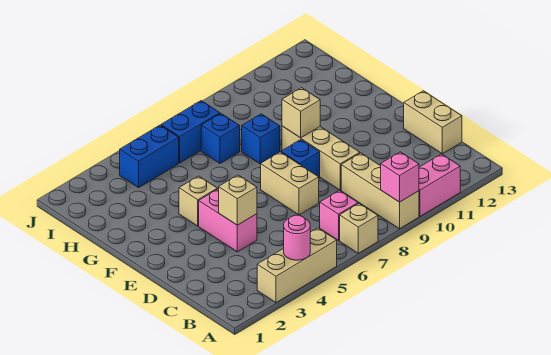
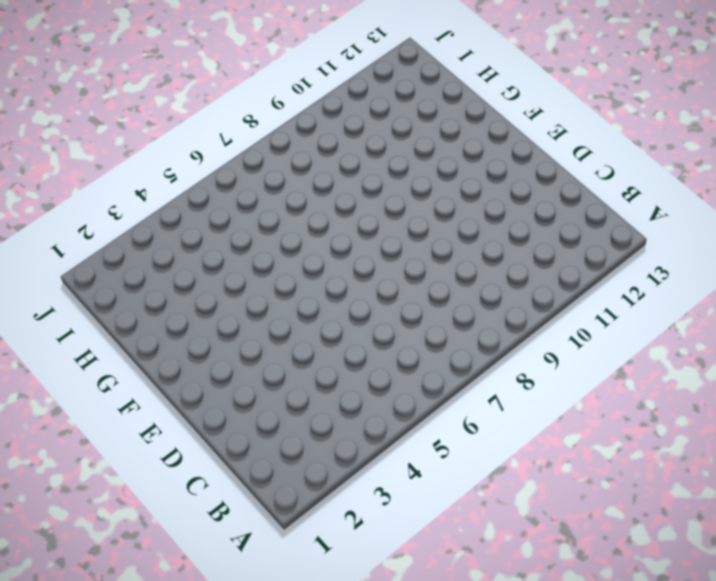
none -> tan brick A3:A5 level 1
none -> tan brick A7 level 1
none -> tan brick A9:C9 level 1

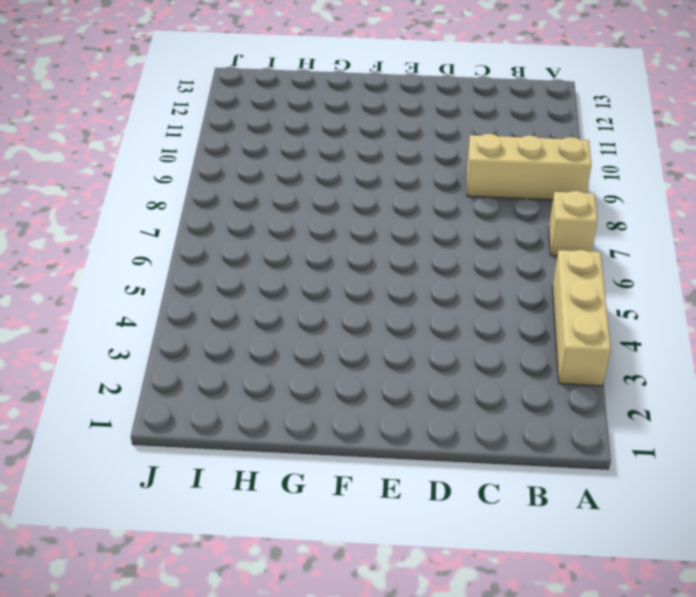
none -> pink brick A10:A11 level 1
none -> pink brick B7 level 1
none -> tan brick C13:D13 level 1

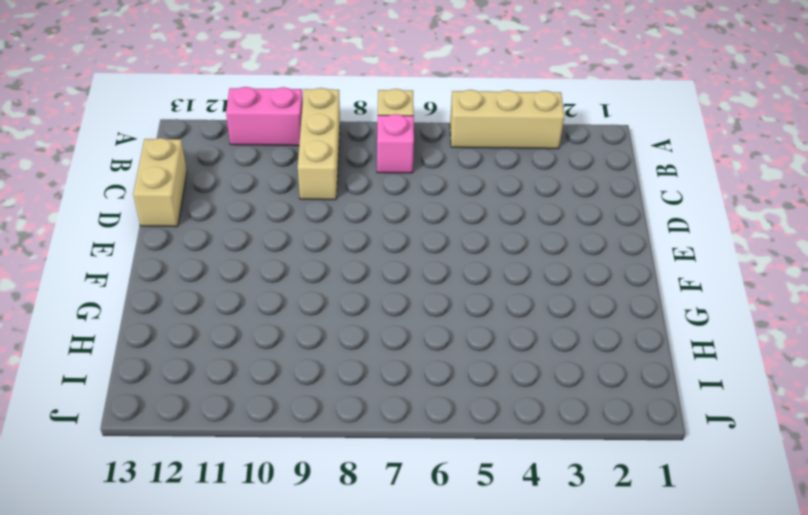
none -> pink brick D4:E4 level 1
none -> tan brick D7:E7 level 1
none -> tan brick D9:F9 level 1

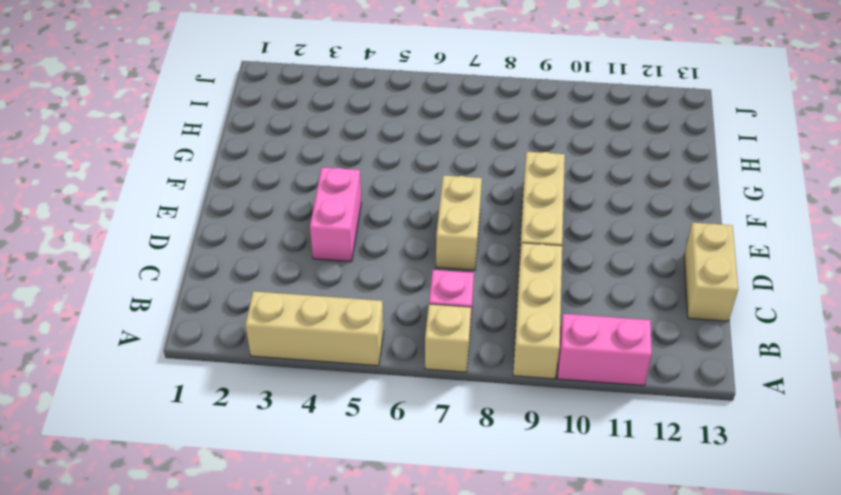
none -> blue brick E8 level 1
none -> tan brick F4 level 1
none -> blue brick G8 level 1

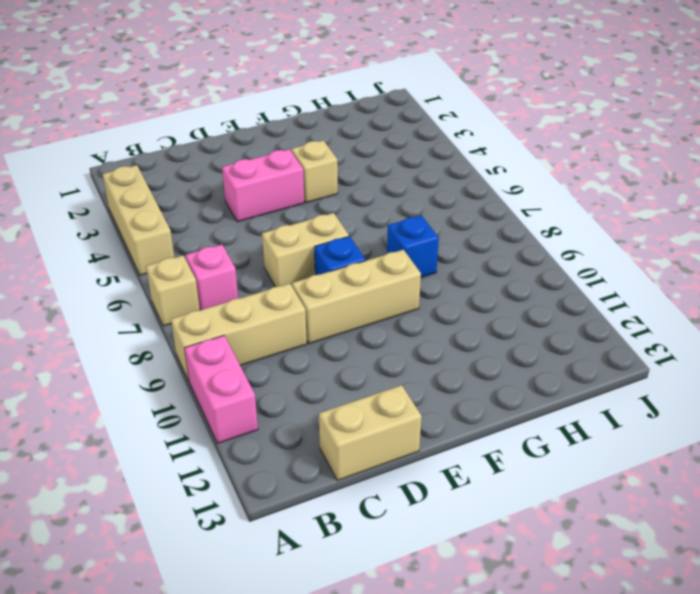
none -> blue brick H7 level 1
none -> blue brick I4:I5 level 1
none -> blue brick I6:I7 level 1

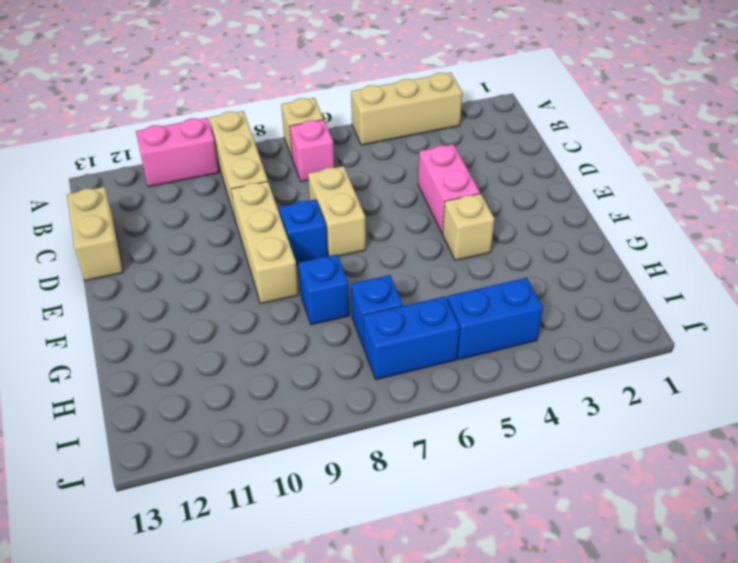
none -> pink round brick A4 level 2
none -> pink brick A9 level 2
none -> tan brick D4 level 2

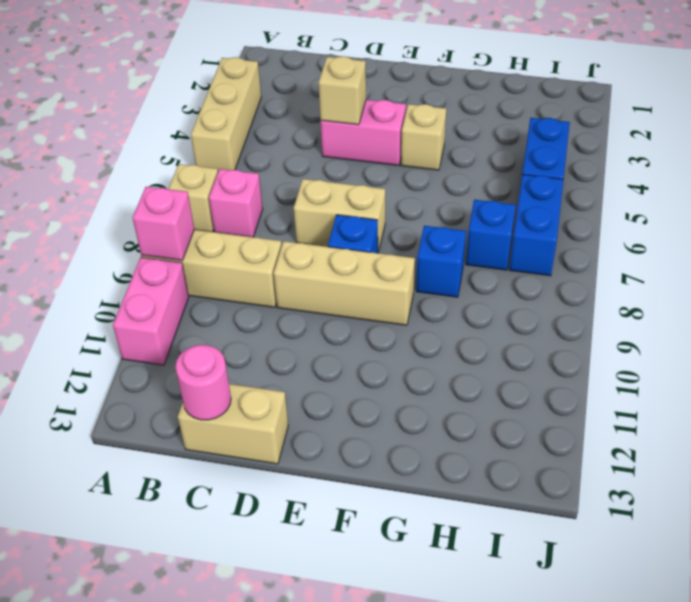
pink round brick C13 level 2 -> pink round brick A4 level 2
none -> tan brick F9 level 2

